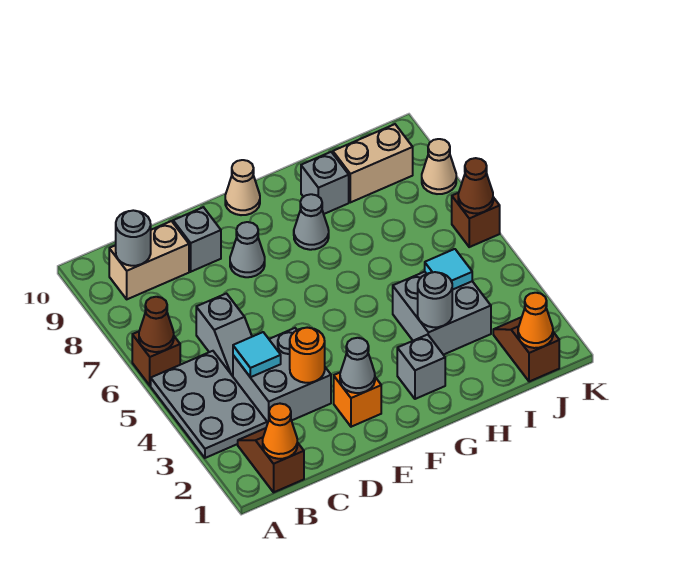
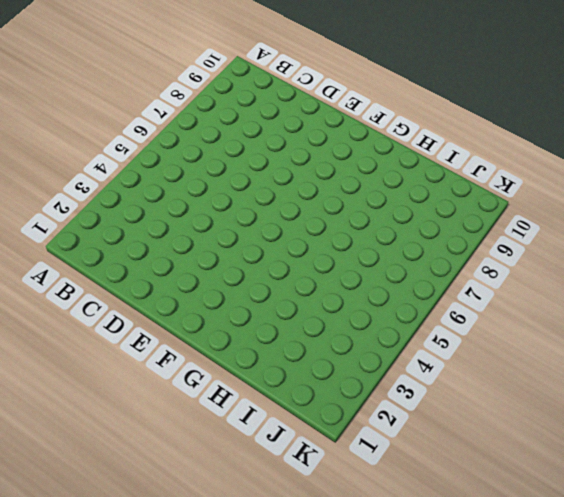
none -> grey plate A3:B5 level 1
none -> brown brick A6 level 1
none -> brown slope B1:B2 level 1 top 1

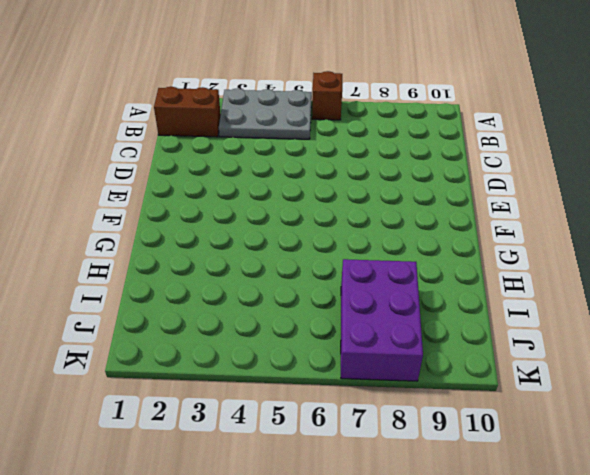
brown brick B1:B2 level 1 -> brown slope B1:B2 level 1 top 1
purple brick I7:K8 level 1 -> tan cone K8 level 1
none -> tan brick B9:C9 level 1
none -> grey brick C3:D4 level 1
none -> grey slope C5:C6 level 1 top 6

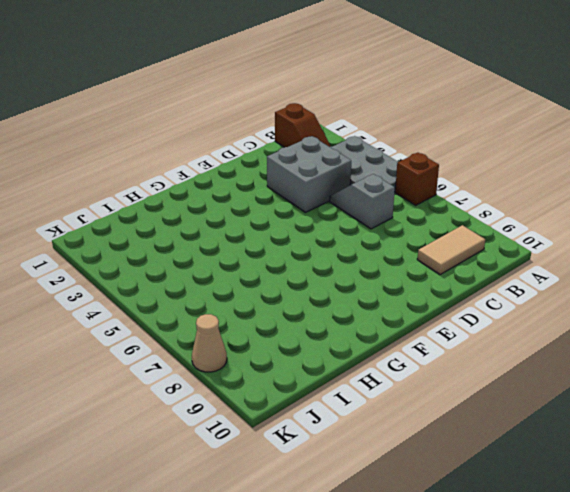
tan tile B9:C9 level 1 -> tan brick B9:C9 level 1
none -> grey brick D9 level 1
none -> orange brick E2 level 1
none -> grey cone E8 level 1

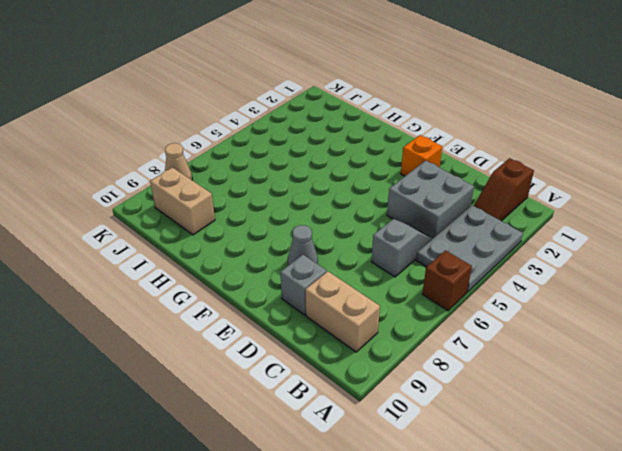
none -> tan cone F10 level 1
none -> grey brick G2 level 1
none -> grey cone G8 level 1

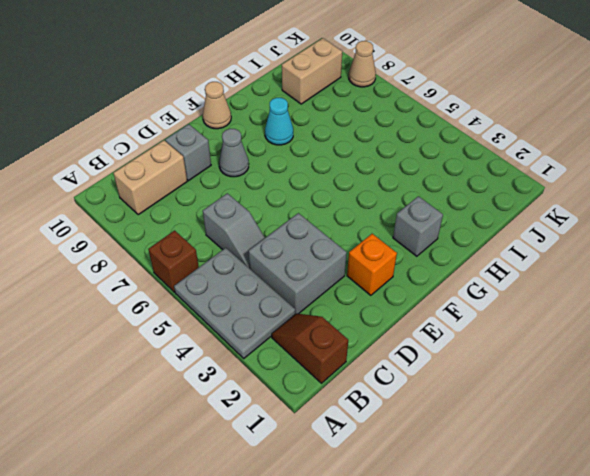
cyan cone G8 level 1 -> grey cone G8 level 1
none -> grey brick H3:I4 level 1
none -> grey brick H9 level 1
none -> brown slope J1:J2 level 1 top 1

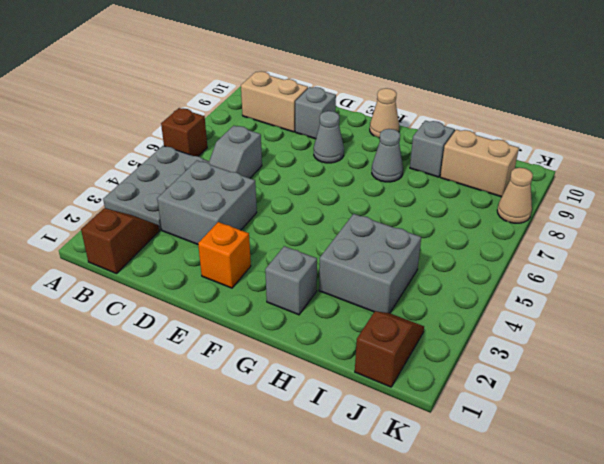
none -> brown brick K6 level 1
none -> brown cone A6 level 2
none -> orange cone B1 level 2

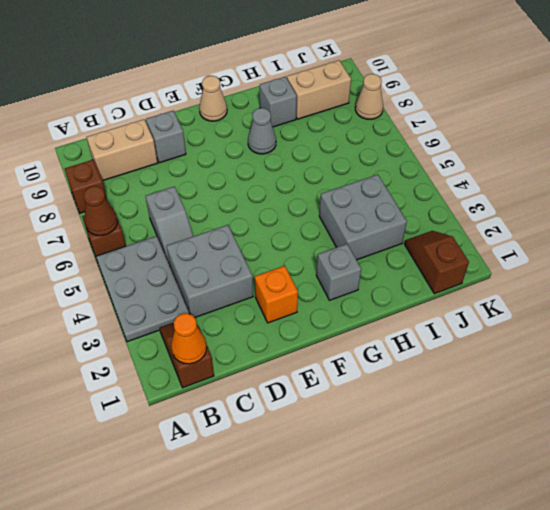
brown brick A8 level 1 -> brown brick K6 level 1
none -> grey cone E8 level 1
none -> grey round brick B9 level 2
none -> cyan tile C4 level 2

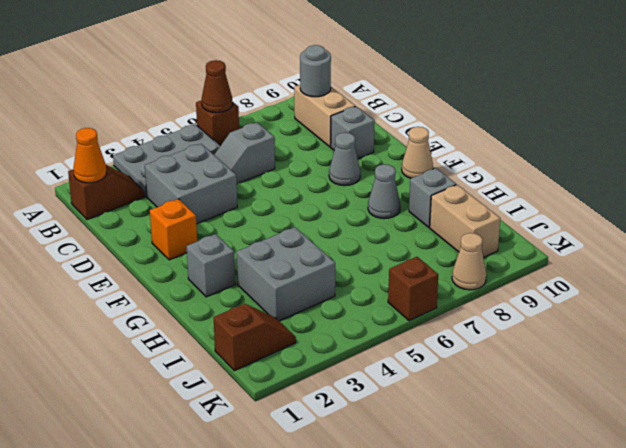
none -> cyan tile C4 level 2
none -> orange round brick D3 level 2
none -> grey cone E2 level 2

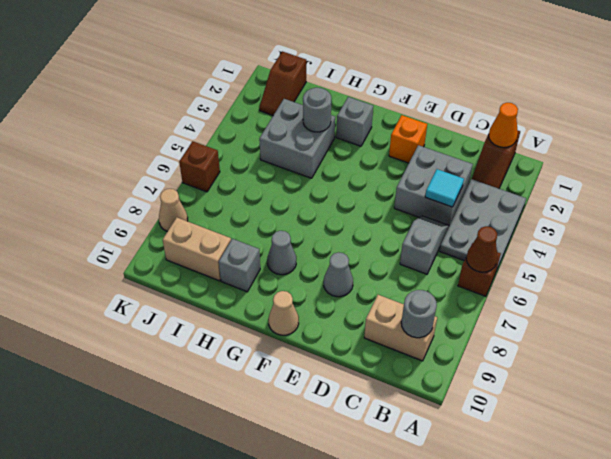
none -> grey brick D9 level 1
none -> orange round brick D3 level 2
none -> grey cone E2 level 2

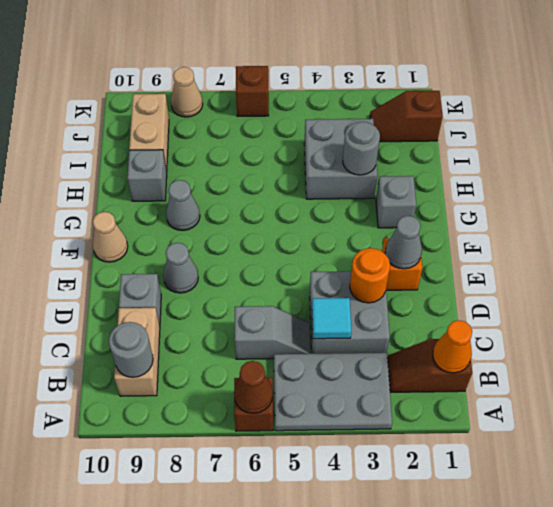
none -> cyan tile I4 level 2
none -> orange cone J1 level 2
none -> brown cone K6 level 2

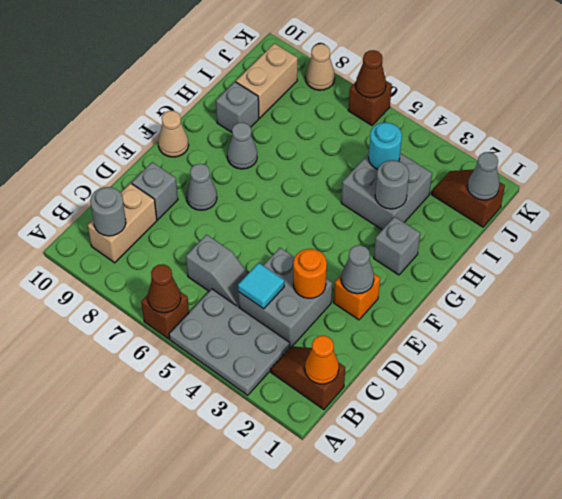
cyan round brick I4 level 2 -> cyan tile I4 level 2
grey cone J1 level 2 -> orange cone J1 level 2

